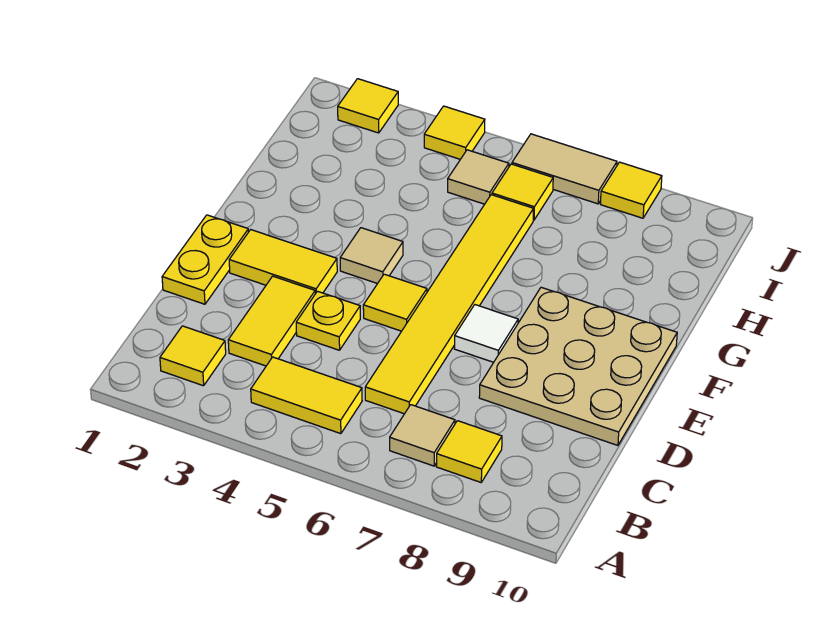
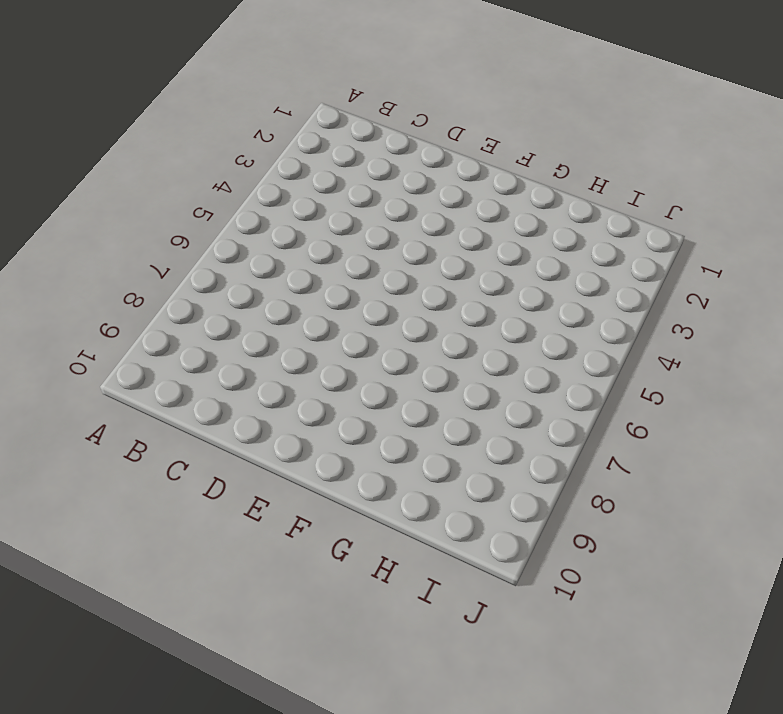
none -> yellow tile B2 level 1
none -> yellow tile B4:B5 level 1
none -> tan tile B7 level 1

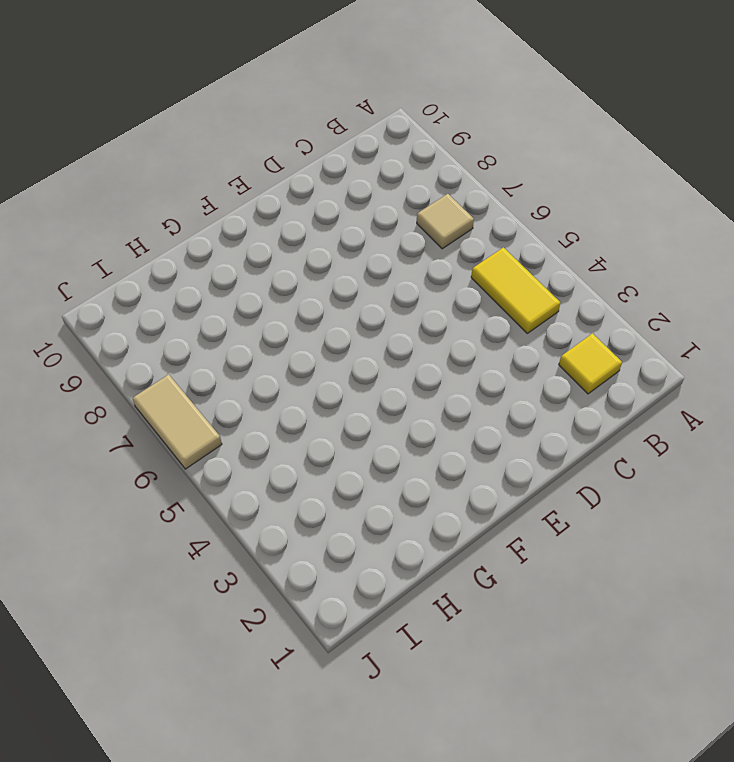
none -> yellow tile B8 level 1
none -> yellow tile C3:D3 level 1
none -> yellow tile C6:H6 level 1

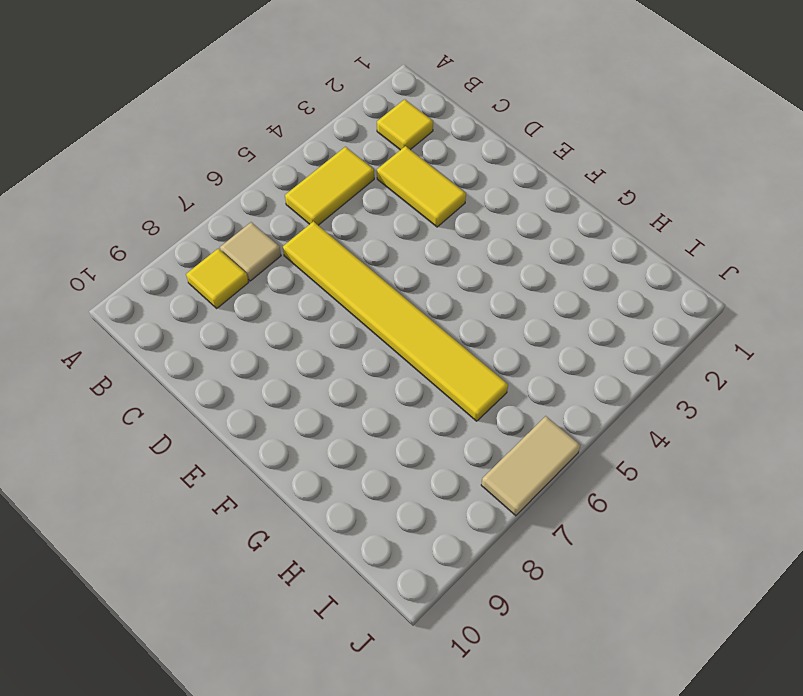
none -> yellow plate D1:E1 level 1
none -> yellow plate D4 level 1
none -> tan plate D8:F10 level 1

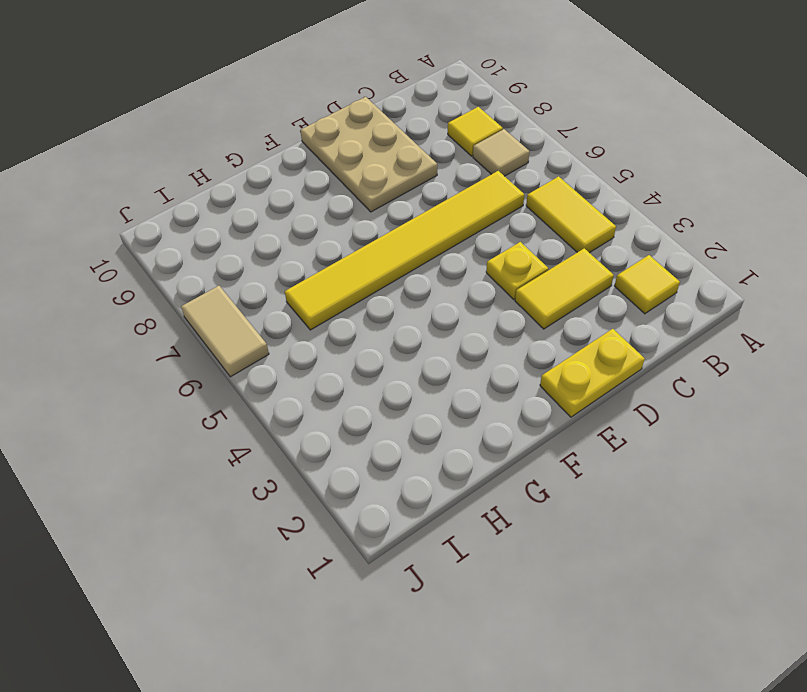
tan plate D8:E10 level 1 -> tan plate D8:F10 level 1
none -> yellow tile E2:E3 level 1
none -> yellow tile E5 level 1
none -> white tile E7 level 1

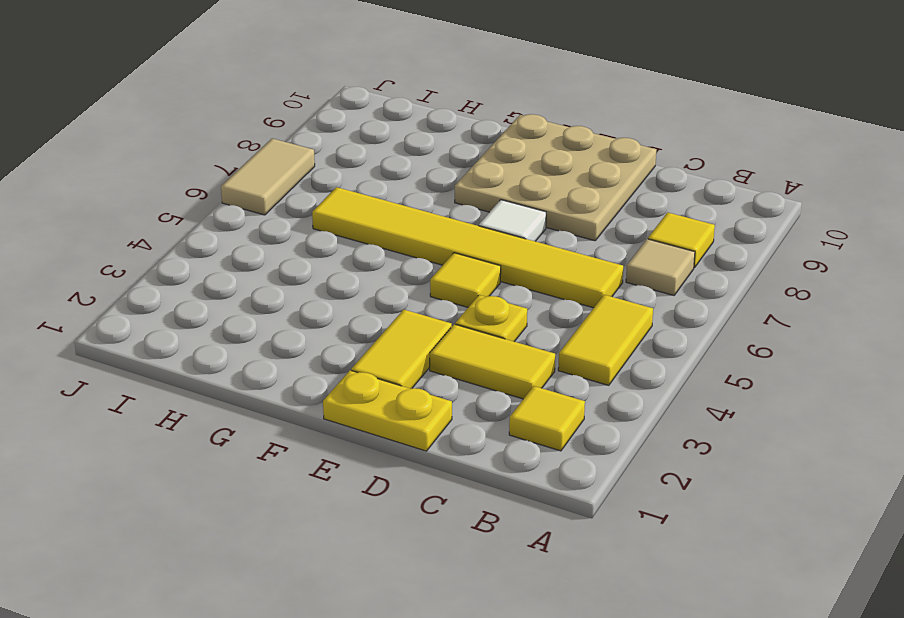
none -> tan tile F4 level 1
none -> tan tile I5 level 1
none -> yellow tile I6 level 1

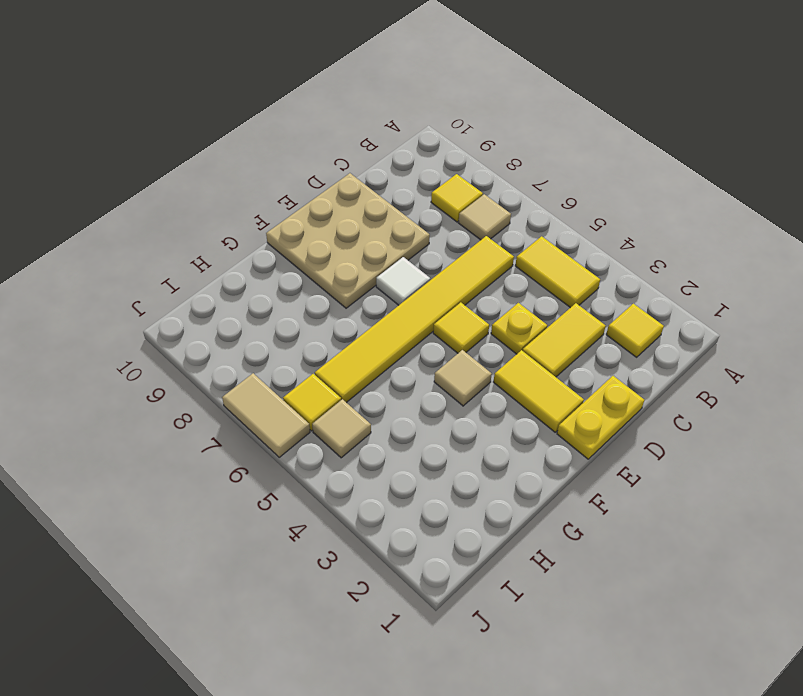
none -> yellow tile J2 level 1
none -> yellow tile J4 level 1
none -> yellow tile J8 level 1

